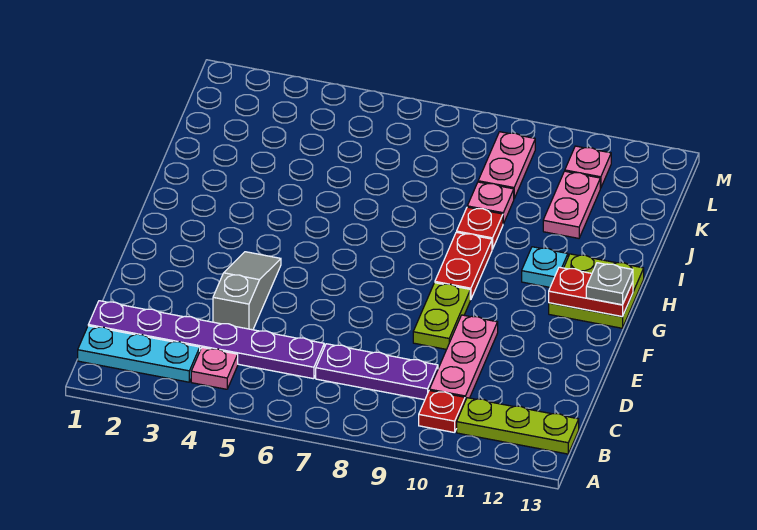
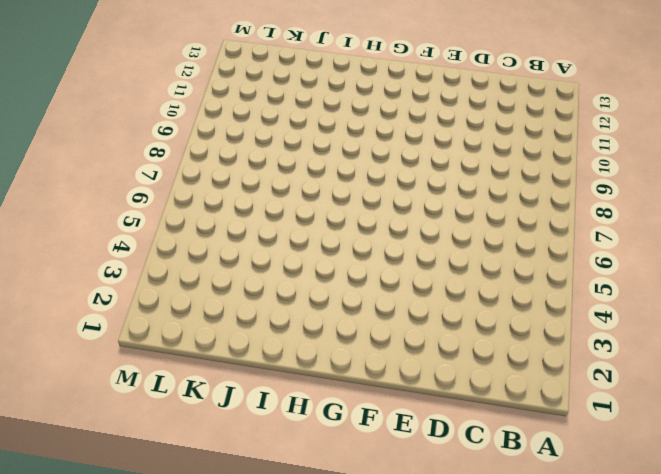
none -> cyan plate B1:B3 level 1
none -> pink plate B4 level 1
none -> red plate B10 level 1

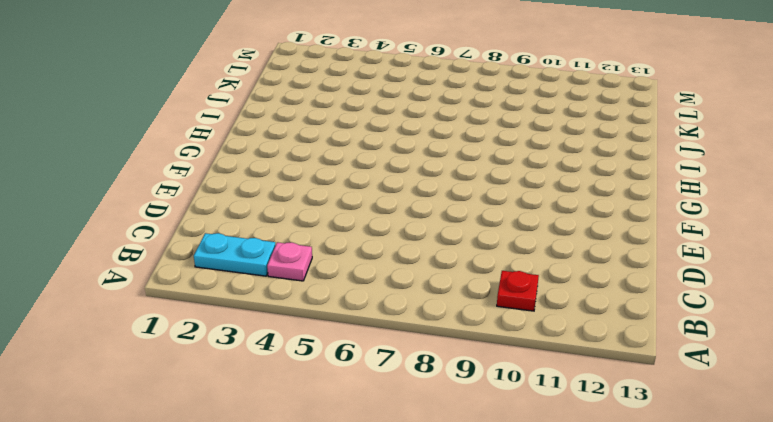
cyan plate B2:B3 level 1 -> cyan plate B1:B3 level 1
none -> lime plate B11:B13 level 1
none -> purple plate C1:C6 level 1
none -> purple plate C7:C9 level 1

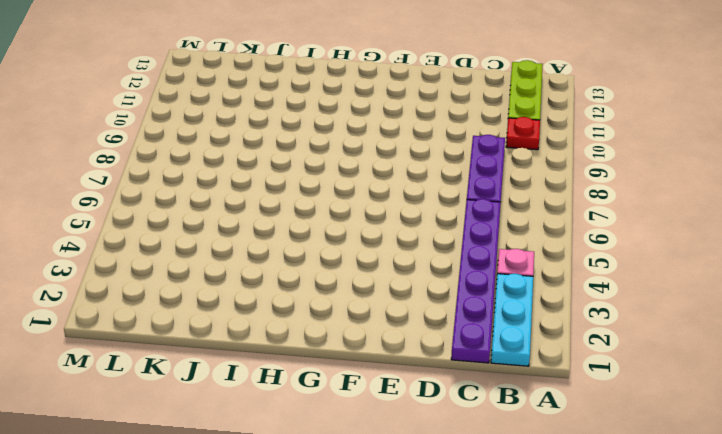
none -> pink plate C10:E10 level 1
none -> grey slope D4:F4 level 1 top D
none -> lime plate E9:F9 level 1

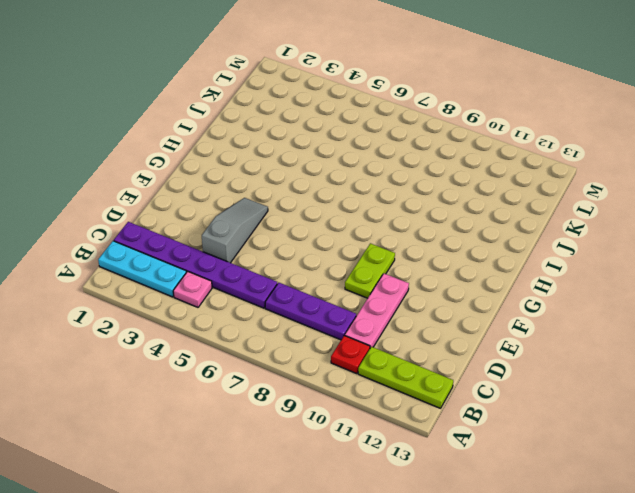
none -> red plate G9:H9 level 1
none -> lime plate G12:H13 level 1
none -> cyan plate H11 level 1

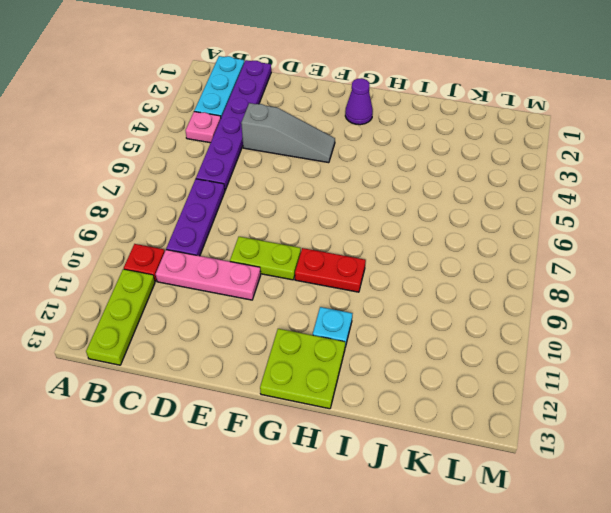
purple cone G2 level 1 -> none
none -> red plate I9 level 1
none -> pink plate J9 level 1
none -> pink plate J11:K11 level 1

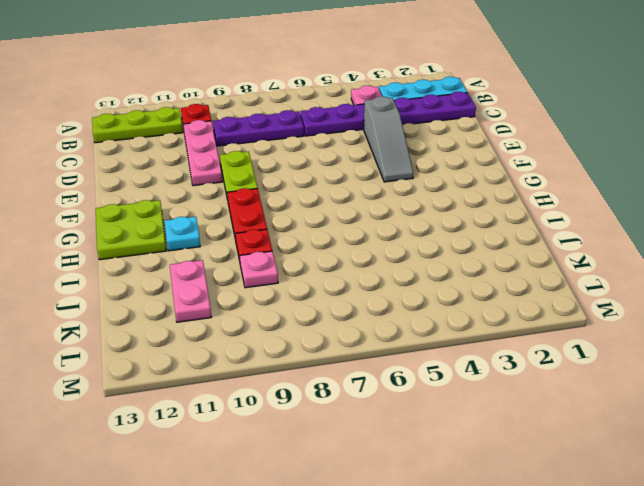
none -> pink plate K9:L9 level 1
none -> pink plate L11 level 1
none -> red plate G12:G13 level 2

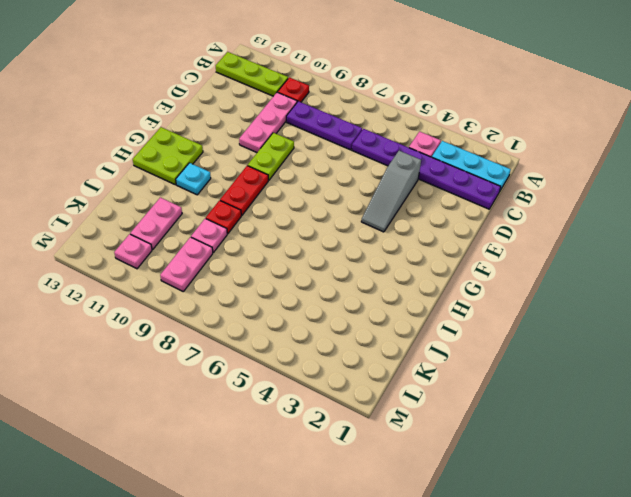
none -> red plate G12:G13 level 2
none -> grey plate G13 level 3

